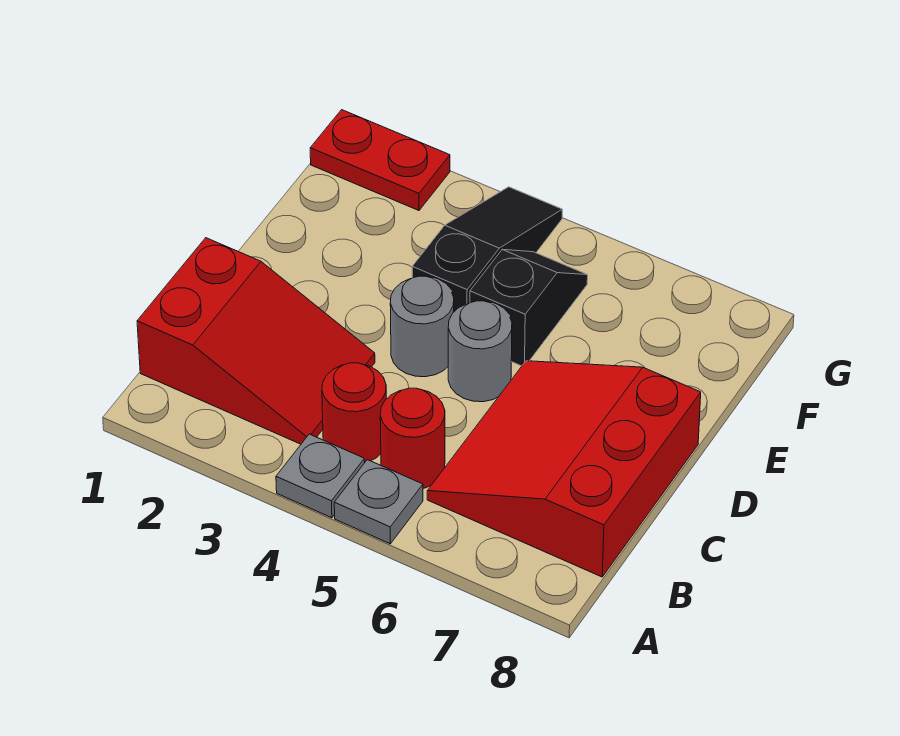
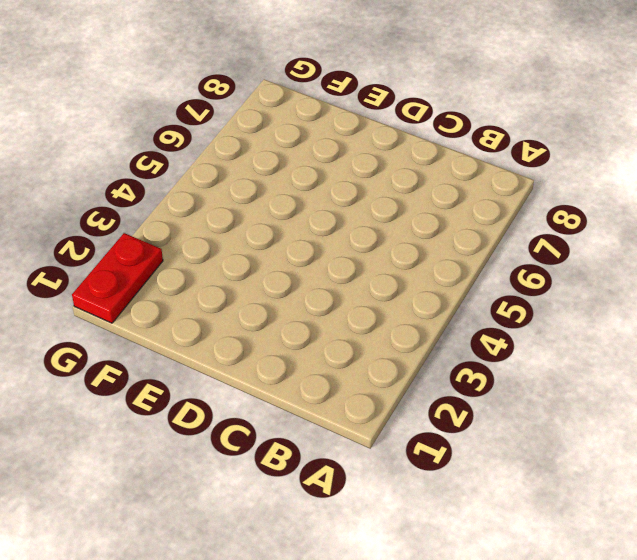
none -> grey plate A4 level 1
none -> grey plate A5 level 1

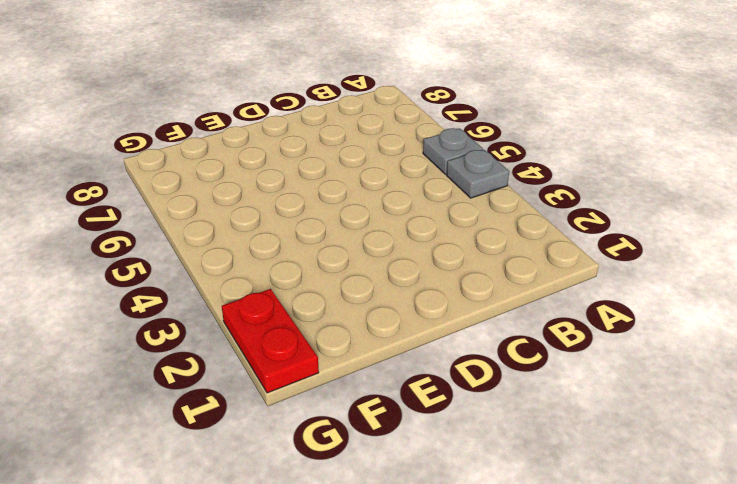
none -> red slope B1:C3 level 1 top 1
none -> red round brick B4 level 1

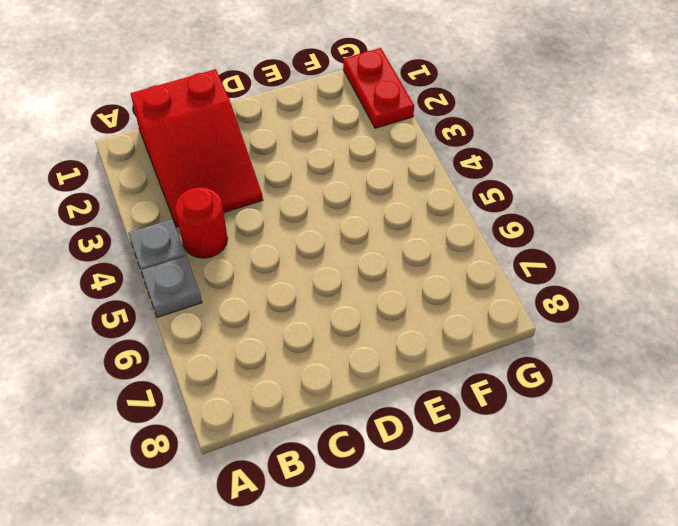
none -> red round brick B5 level 1
none -> red slope B6:D8 level 1 top 8

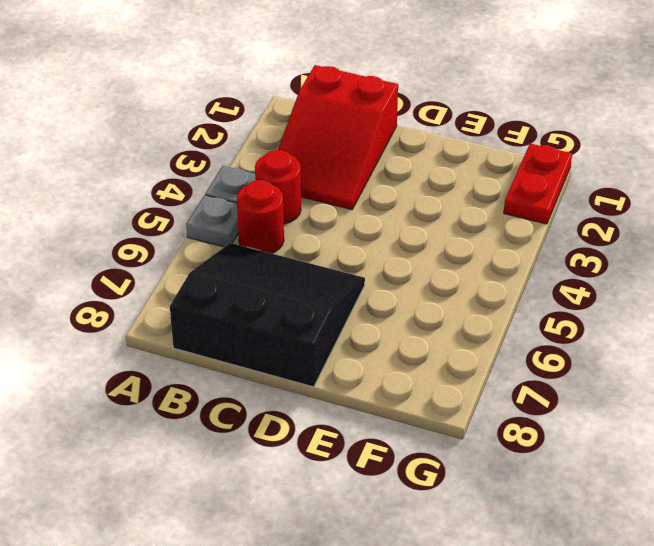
black slope B6:D8 level 1 top 8 -> red slope B6:D8 level 1 top 8
none -> grey round brick D4 level 1
none -> grey round brick D5 level 1

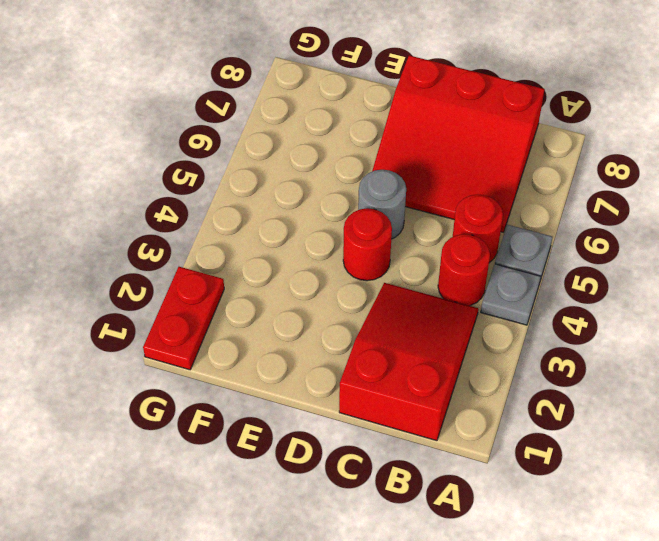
red round brick D4 level 1 -> grey round brick D4 level 1
none -> black slope E4:G4 level 1 top E
none -> black slope E5:F5 level 1 top E

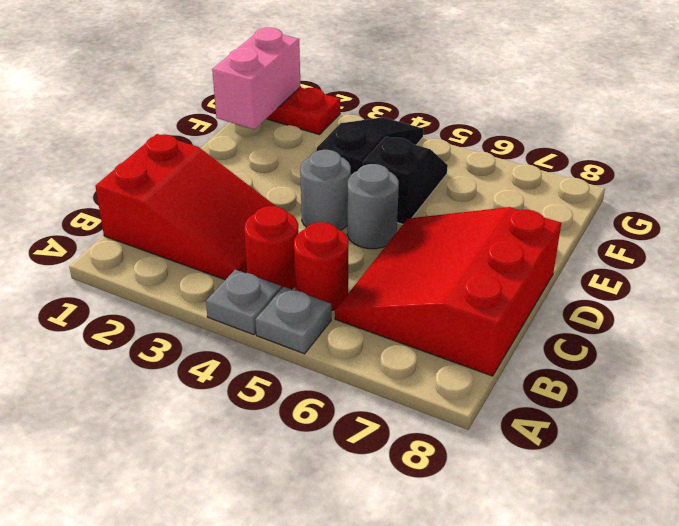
pink brick F1:G1 level 2 -> none

